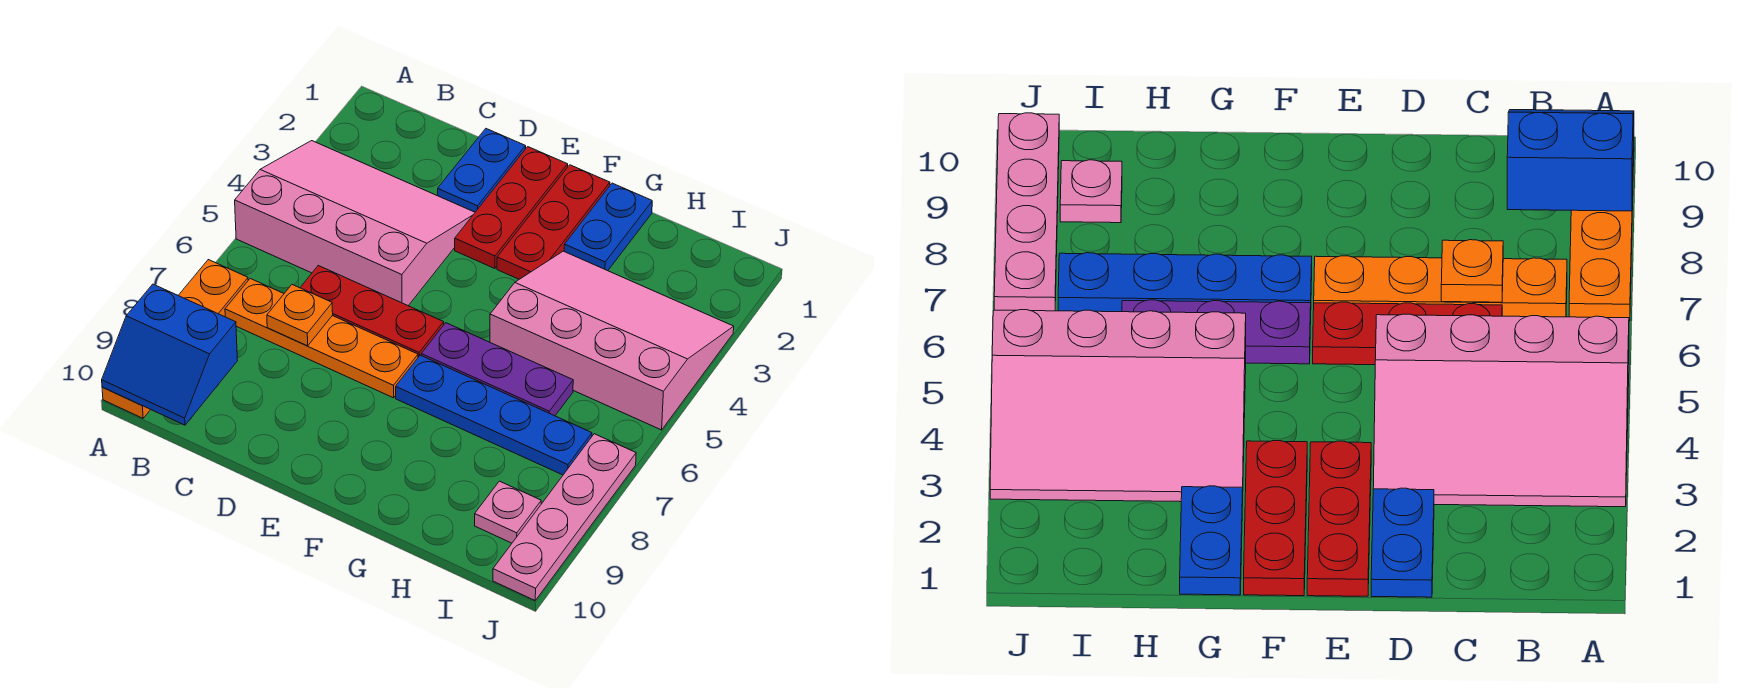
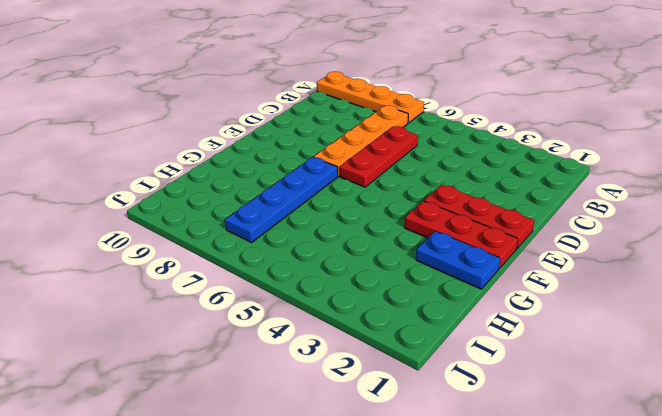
none -> pink slope A3:D5 level 1 top 5
none -> blue plate D1:D2 level 1
none -> purple plate F6:H6 level 1

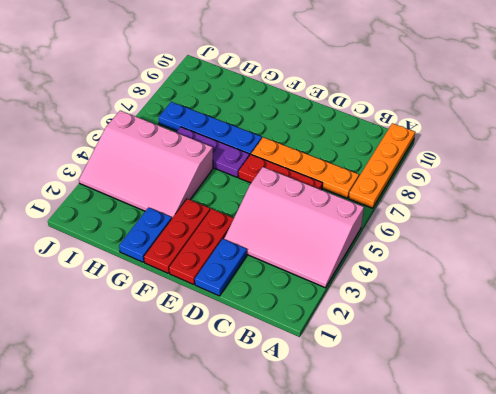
none -> pink plate I9 level 1
none -> pink plate J7:J10 level 1
none -> blue slope A9:B10 level 2 top 9

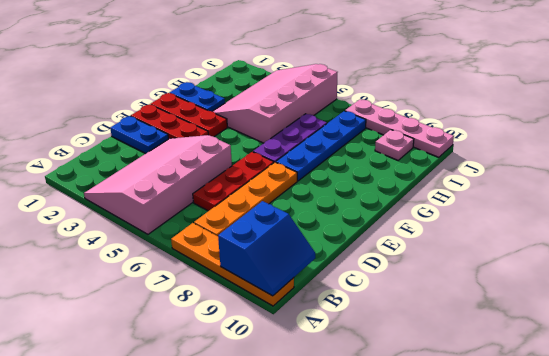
none -> orange plate C7 level 2

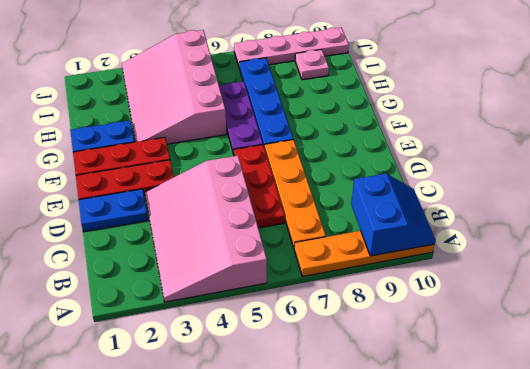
none -> orange plate C7 level 2

